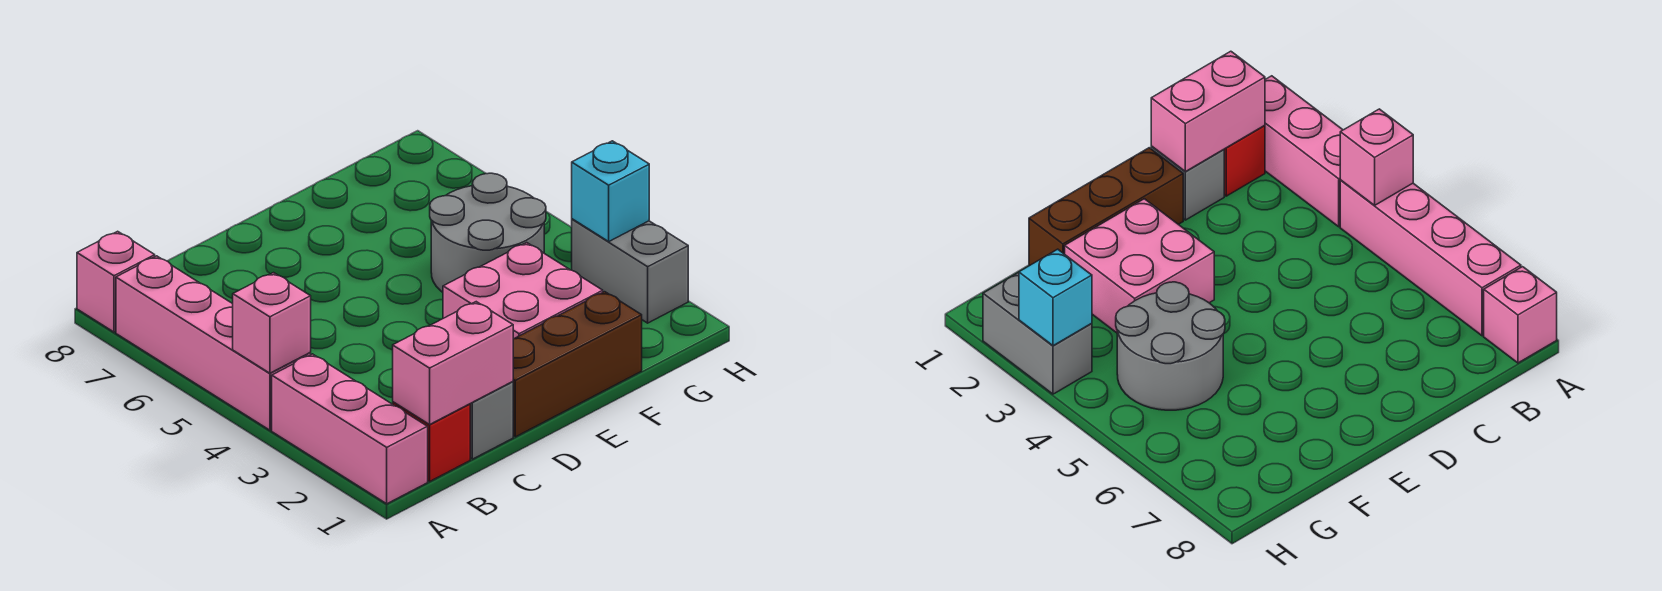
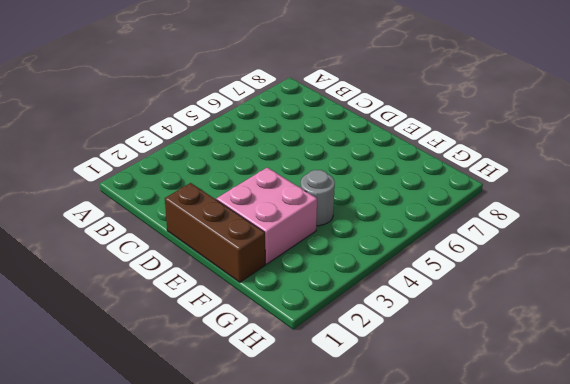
grey round brick F4 level 1 -> grey round brick F4:G5 level 1
none -> pink brick A1:A3 level 1
none -> pink brick A4:A7 level 1
none -> pink brick A8 level 1

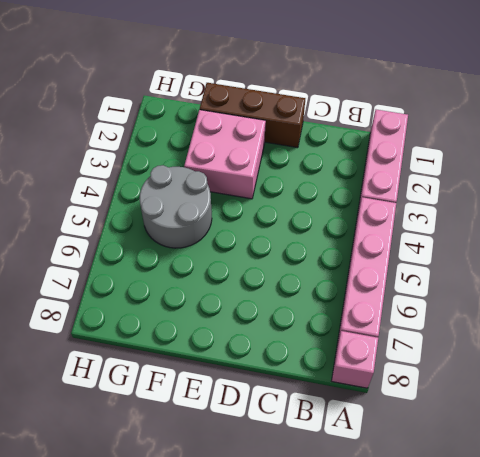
none -> red brick B1 level 1
none -> grey brick C1 level 1
none -> grey brick H2:H3 level 1

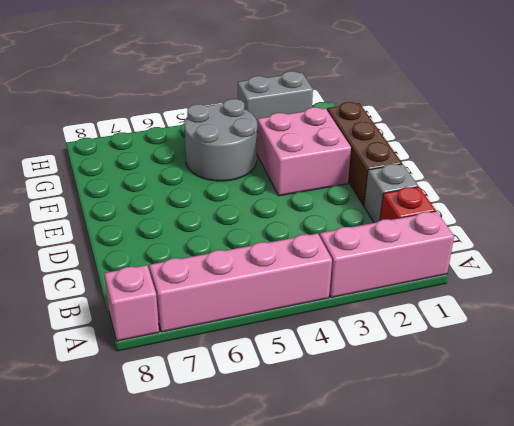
none -> pink brick A4 level 2
none -> pink brick B1:C1 level 2
none -> cyan brick H3 level 2

